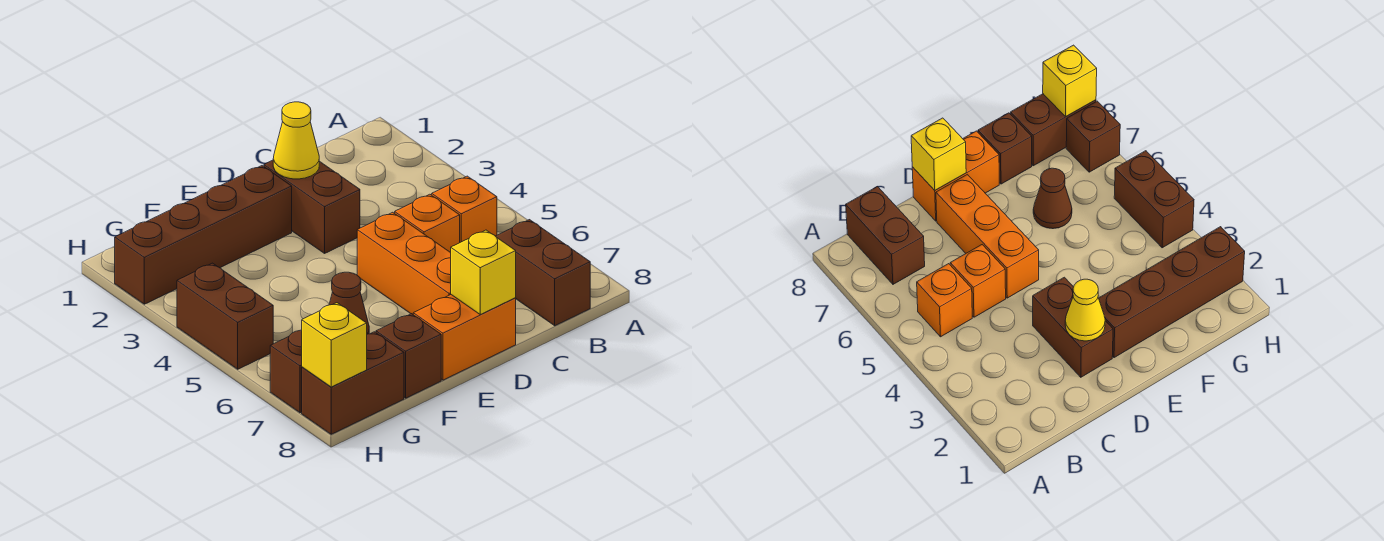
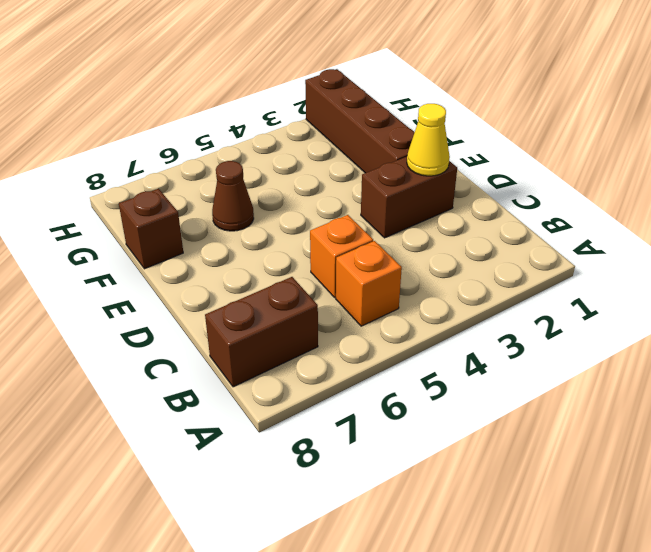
none -> orange brick D5:D7 level 1
none -> orange brick D8:E8 level 1
none -> brown brick G8:H8 level 1

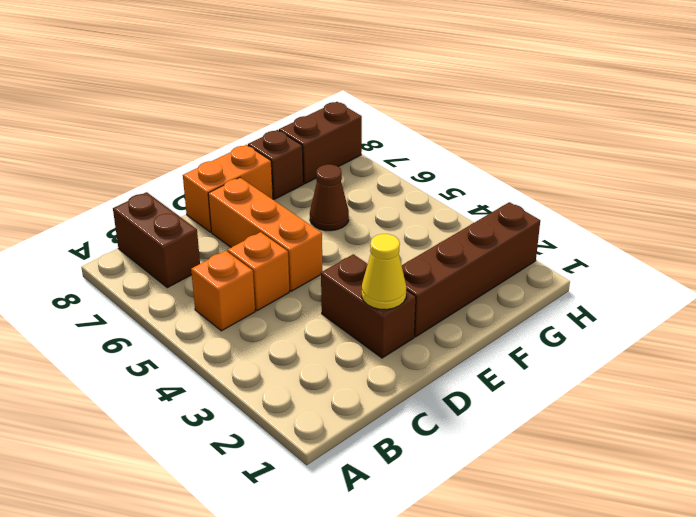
none -> brown brick H4:H5 level 1
none -> brown brick H7 level 1
none -> yellow brick D8 level 2

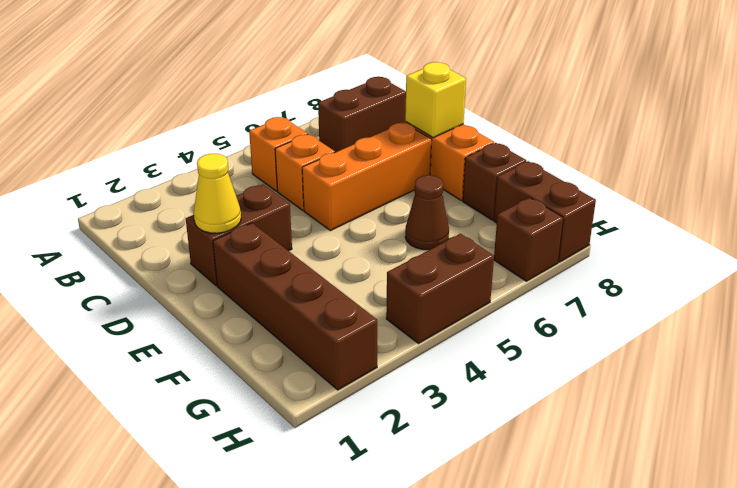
none -> yellow brick H8 level 2

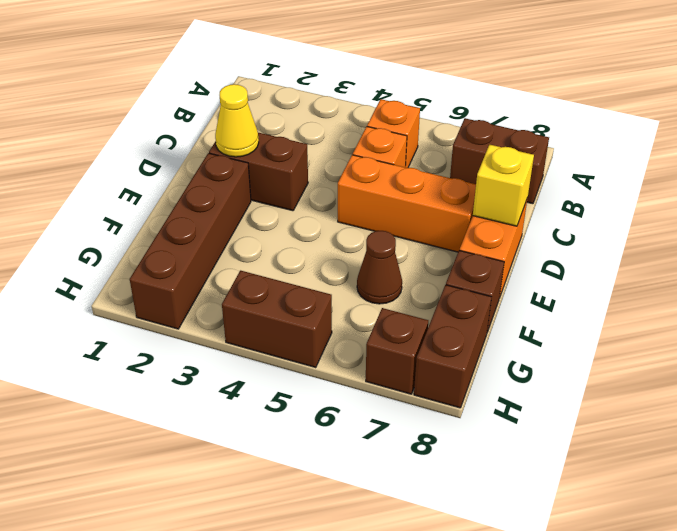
none -> yellow brick H8 level 2

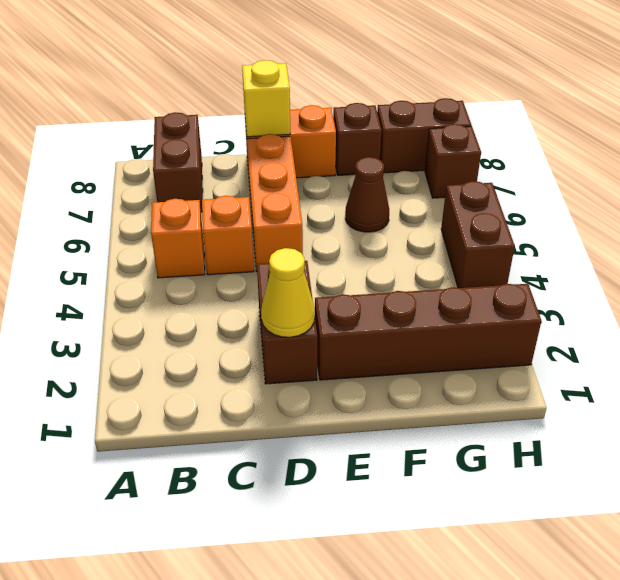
none -> yellow brick H8 level 2

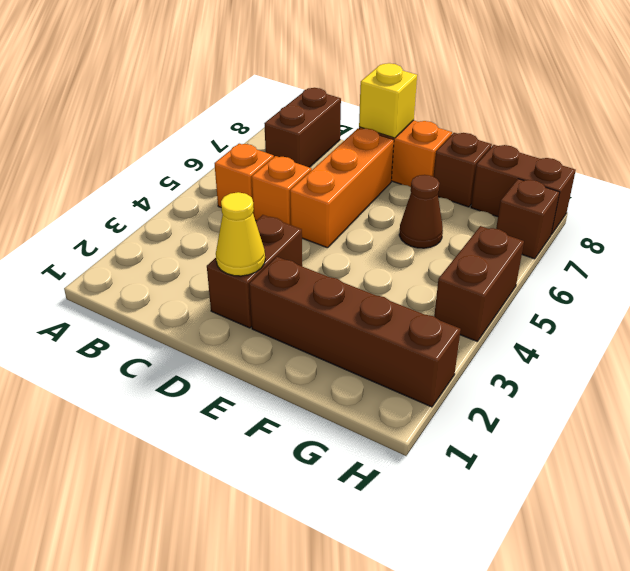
none -> yellow brick H8 level 2

